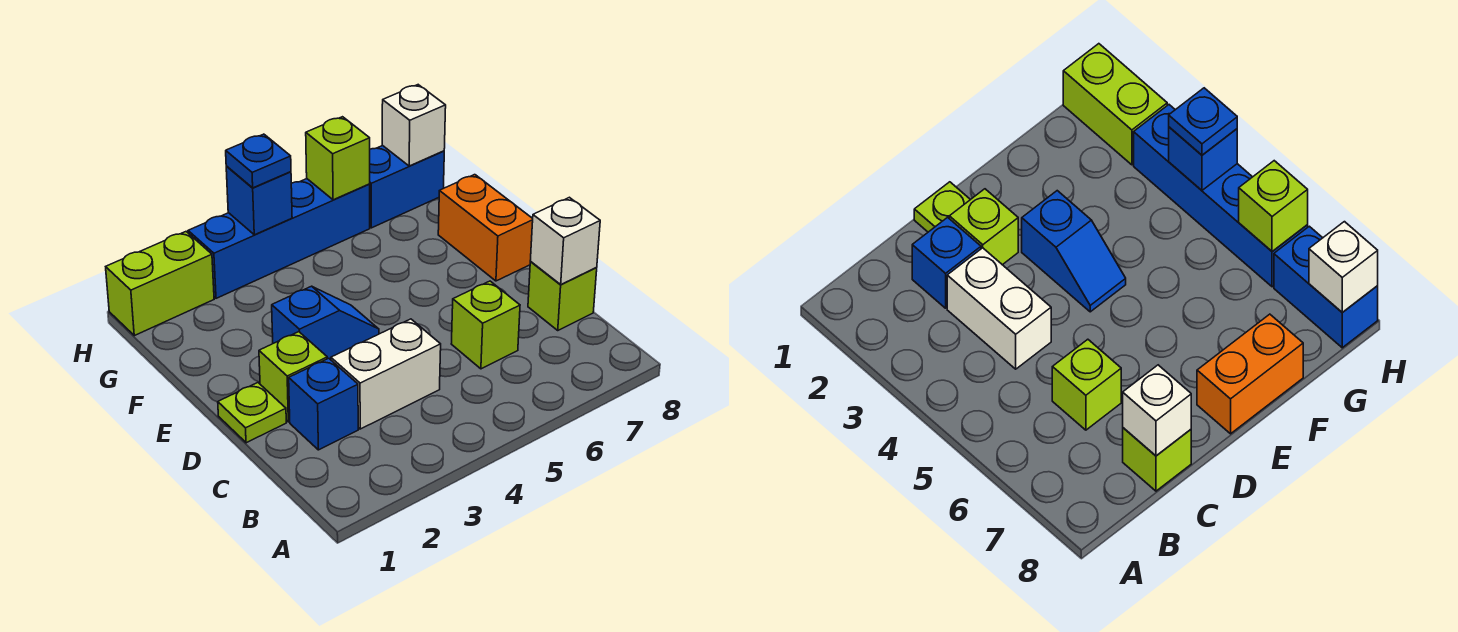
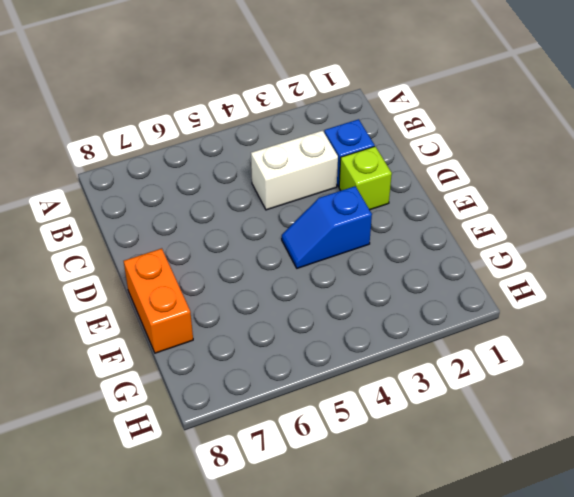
none -> lime brick C6 level 1
none -> lime brick C8 level 1
none -> lime plate D1 level 1

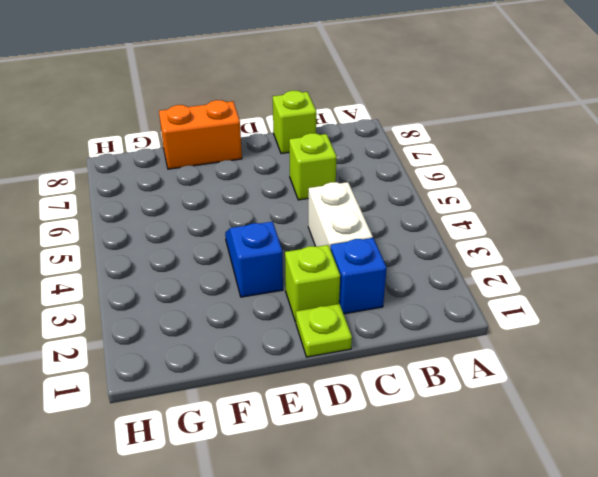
none -> lime brick H1:H2 level 1
none -> blue brick H3:H6 level 1
none -> blue brick H7:H8 level 1

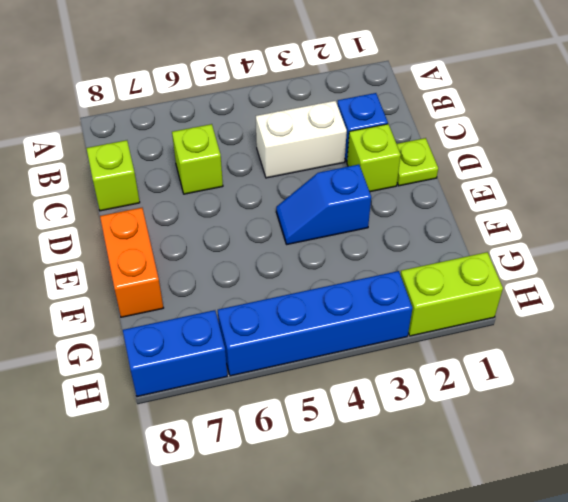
none -> white brick C8 level 2
none -> blue brick H4 level 2
none -> lime brick H6 level 2

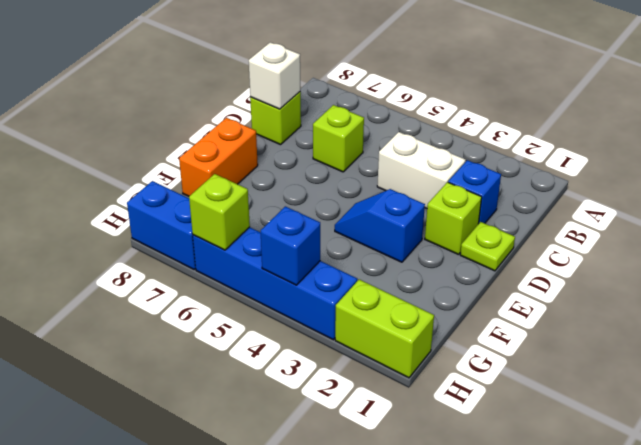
none -> white brick H8 level 2
none -> blue plate H4 level 3

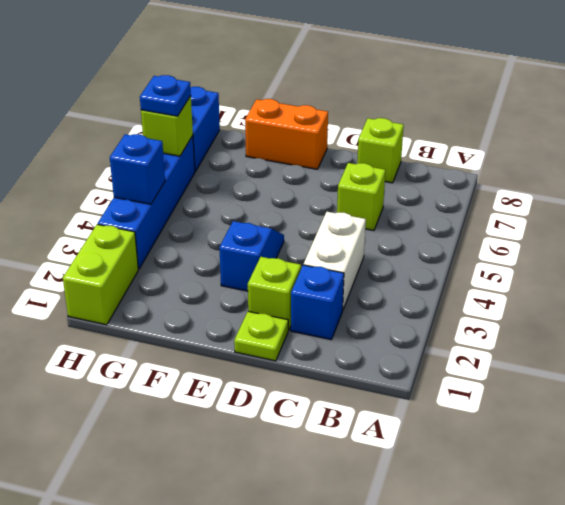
blue plate H6 level 3 -> blue plate H4 level 3
none -> white brick C8 level 2
none -> white brick H8 level 2

